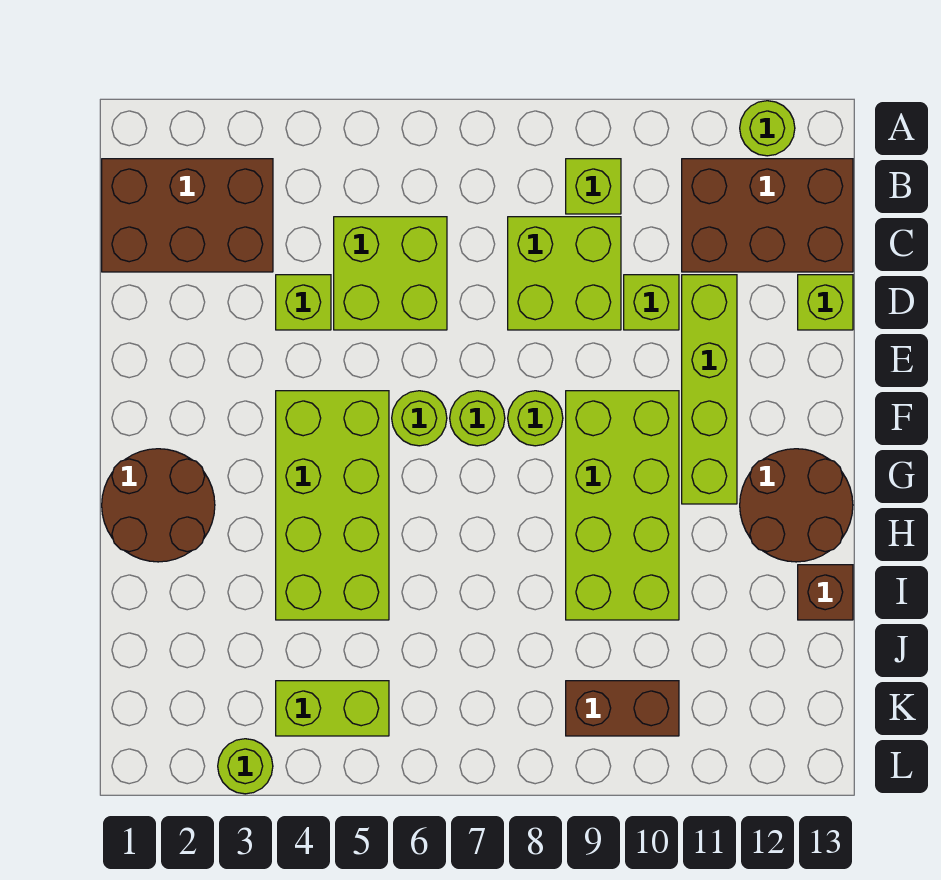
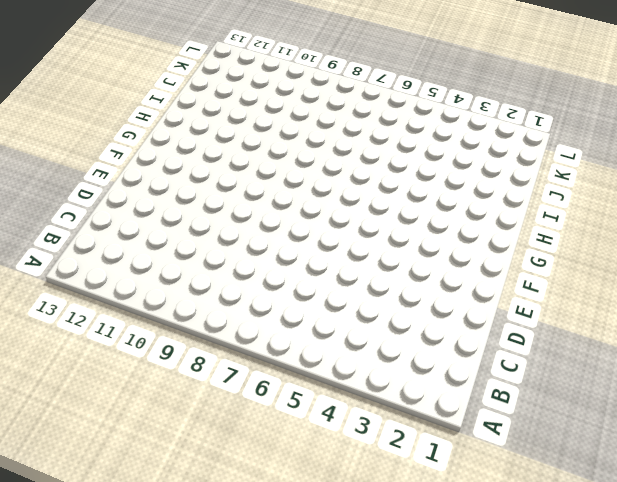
none -> lime round brick A12 level 1
none -> brown brick B1:C3 level 1
none -> lime brick B9 level 1

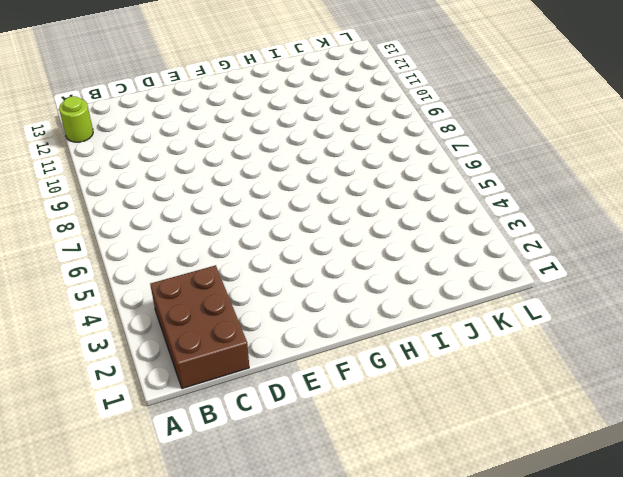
none -> lime brick B9 level 1
none -> brown brick B11:C13 level 1
none -> lime brick C5:D6 level 1

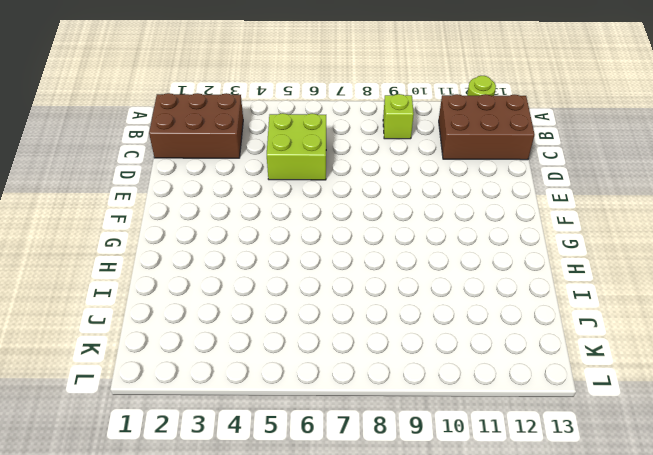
none -> lime brick C8:D9 level 1
none -> lime brick D4 level 1
none -> lime brick D10 level 1

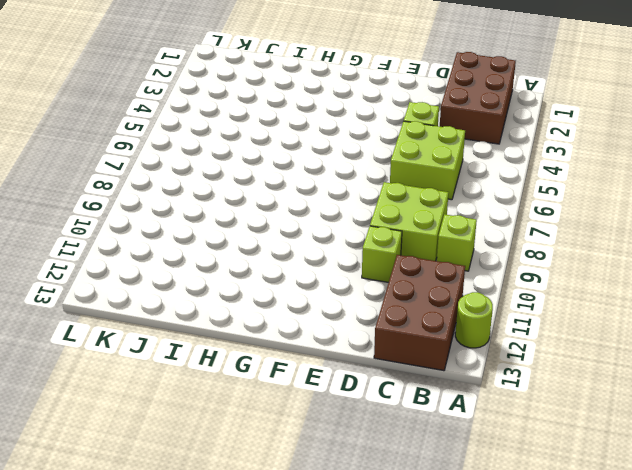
none -> lime brick D11:G11 level 1
none -> lime brick D13 level 1
none -> lime brick F4:I5 level 1

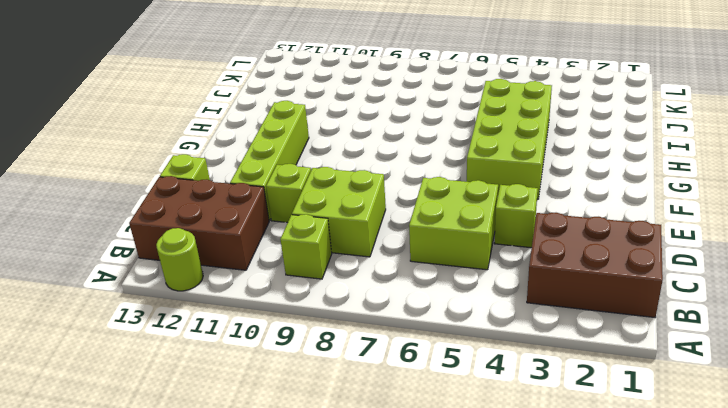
none -> lime round brick F6 level 1
none -> lime round brick F7 level 1
none -> lime round brick F8 level 1

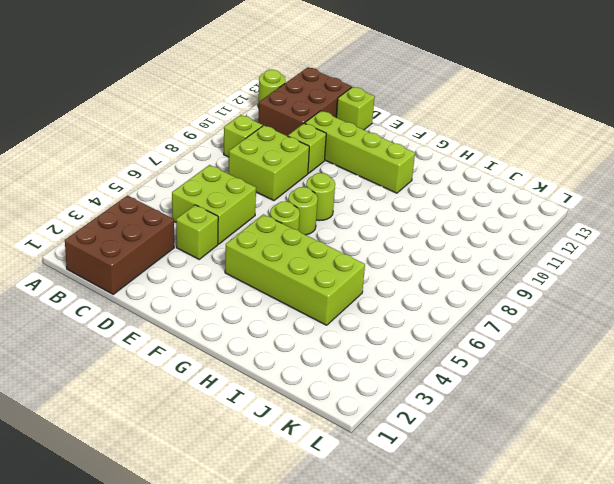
none -> lime brick F9:I10 level 1
none -> brown round brick G1:H2 level 1
none -> brown round brick G12:H13 level 1

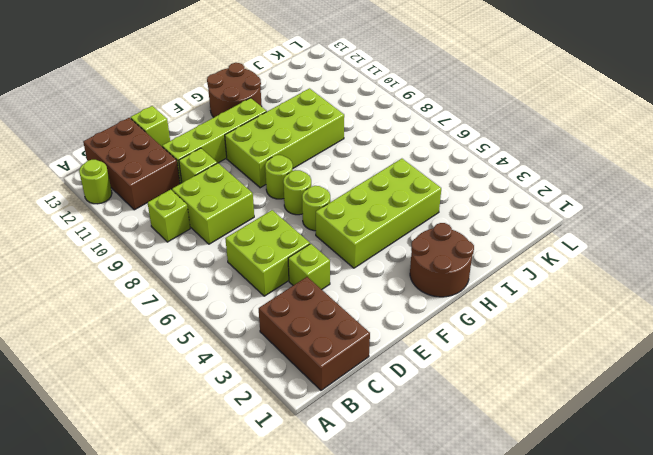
none -> brown brick I13 level 1
none -> lime brick K4:K5 level 1
none -> brown brick K9:K10 level 1

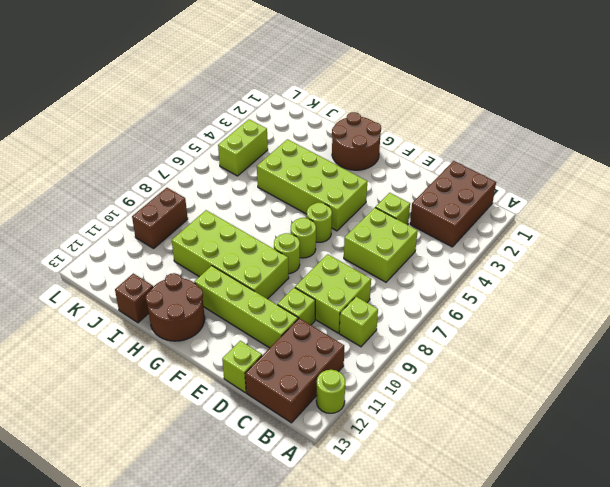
none -> lime round brick L3 level 1

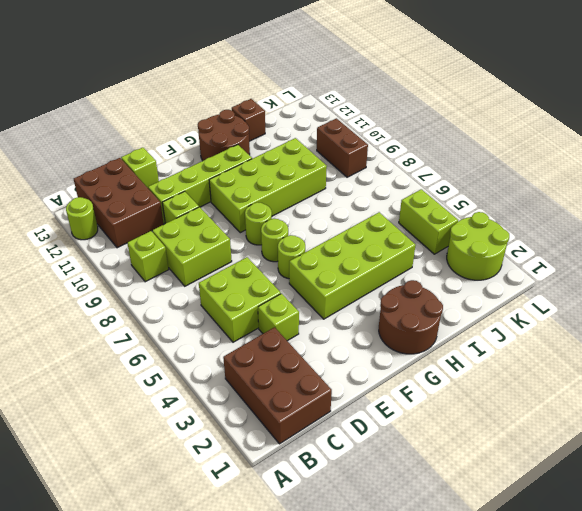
lime round brick K2:L3 level 1 -> lime round brick L3 level 1

